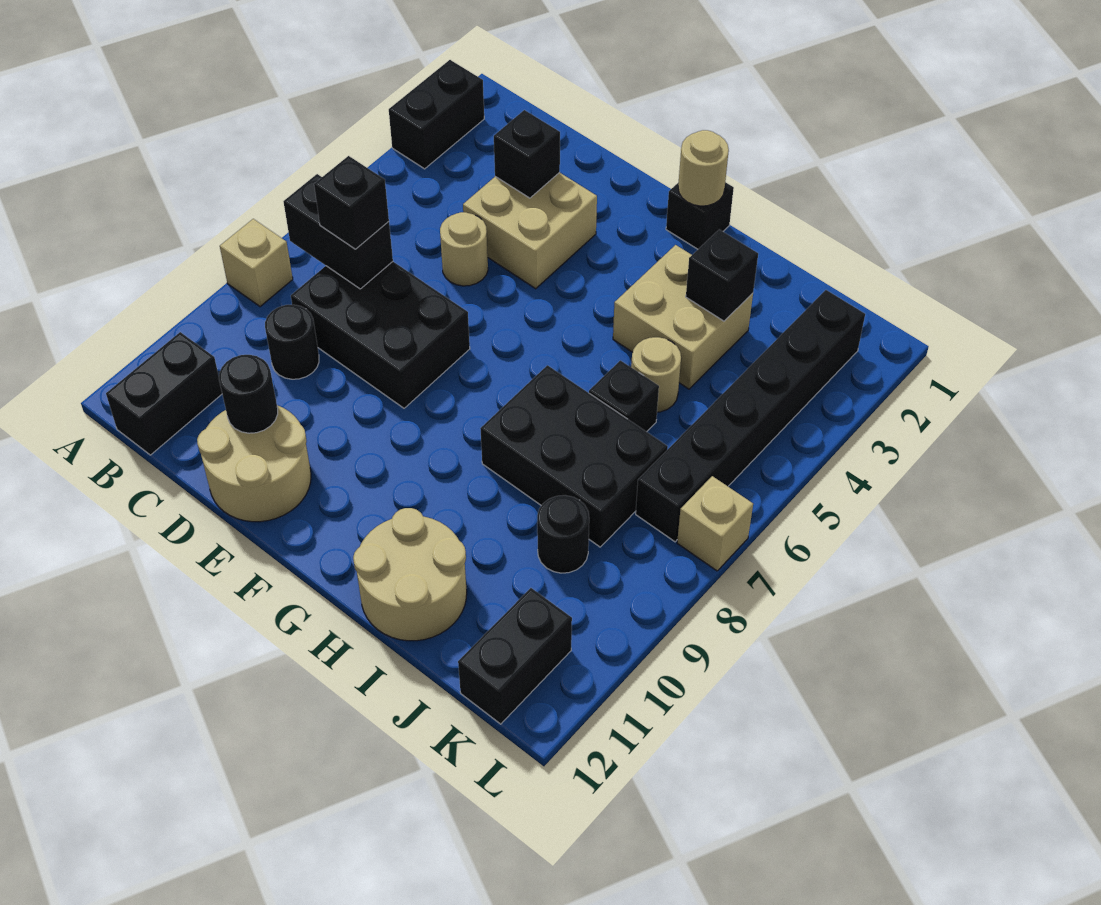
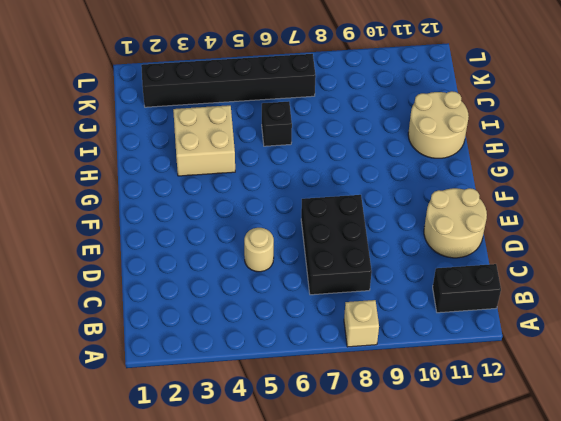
none -> black brick A2:A3 level 1
none -> black round brick C9 level 1
none -> tan brick D3:E4 level 1

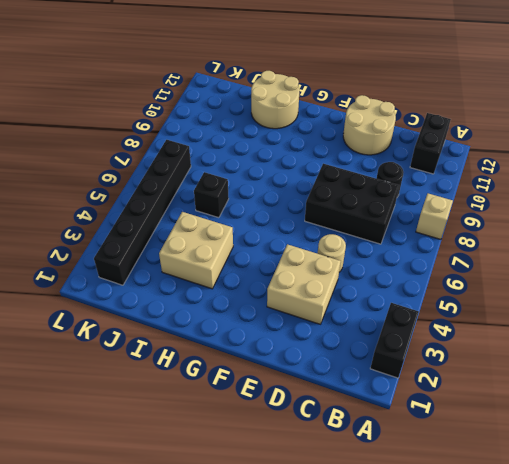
none -> black brick G1 level 1
none -> black brick H7:J8 level 1
none -> tan round brick I5 level 1

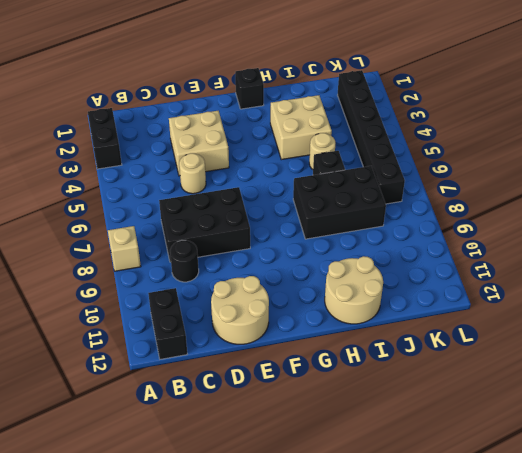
none -> black round brick J9 level 1
none -> black brick K11:K12 level 1
none -> tan brick L7 level 1

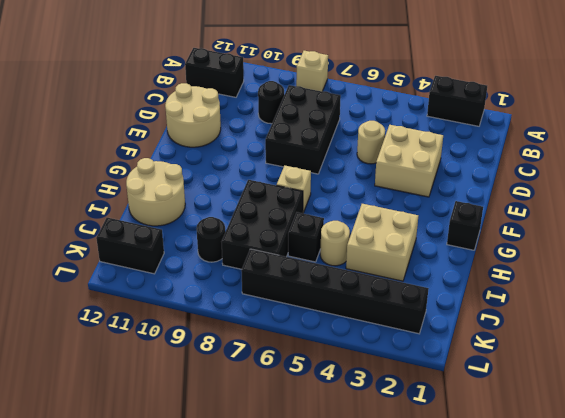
tan brick G7 level 1 -> tan brick L7 level 1
none -> black brick B7:C7 level 2
none -> black brick D3 level 2
none -> black round brick D11 level 2

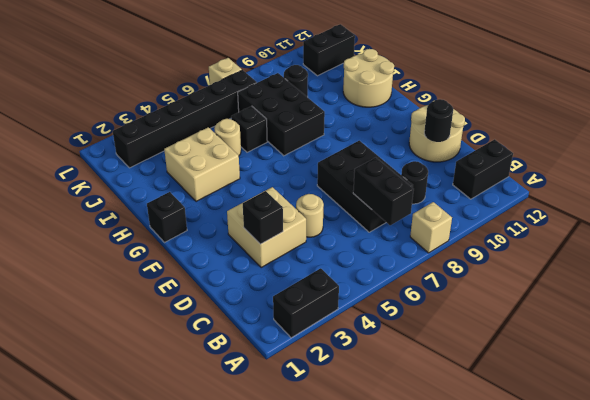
none -> tan round brick G1 level 2
none -> black brick I3 level 2
none -> black brick C7 level 3

